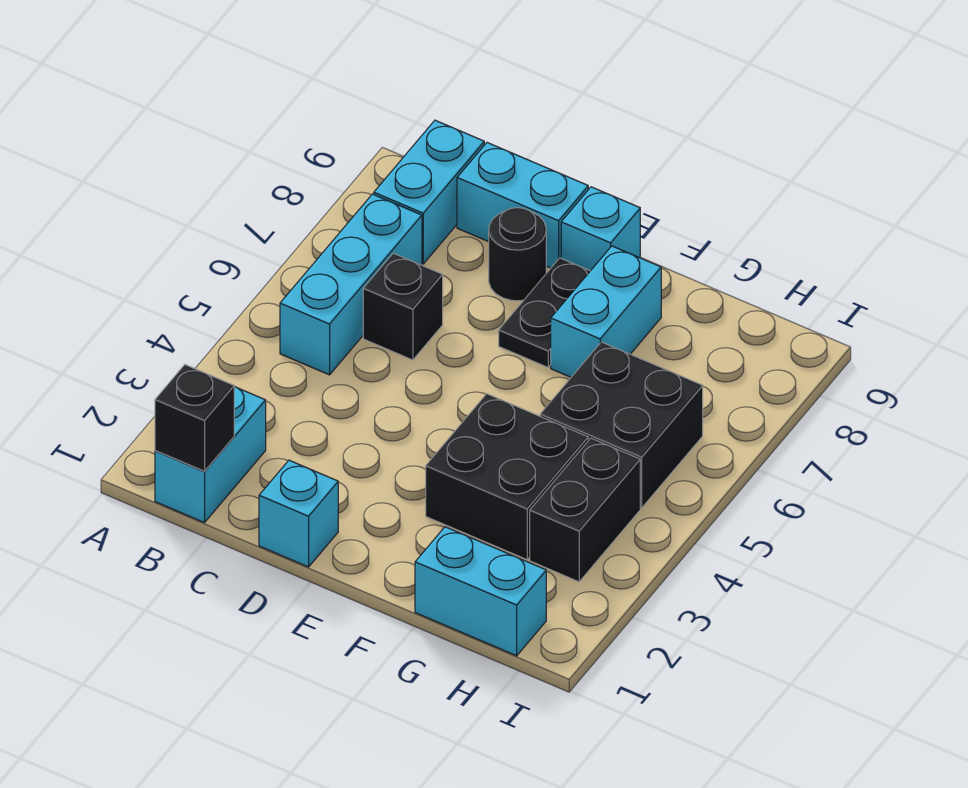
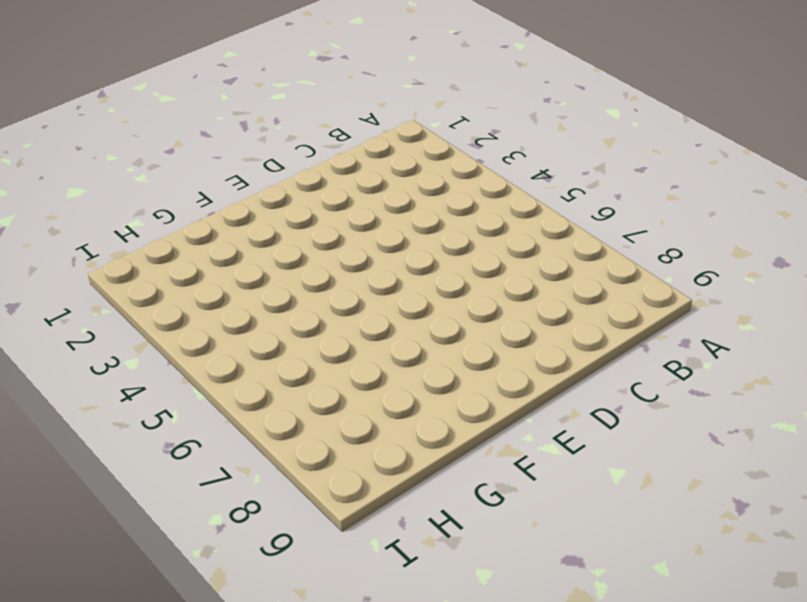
none -> cyan brick B1:B2 level 1
none -> cyan brick B5:B7 level 1
none -> cyan brick B8:B9 level 1

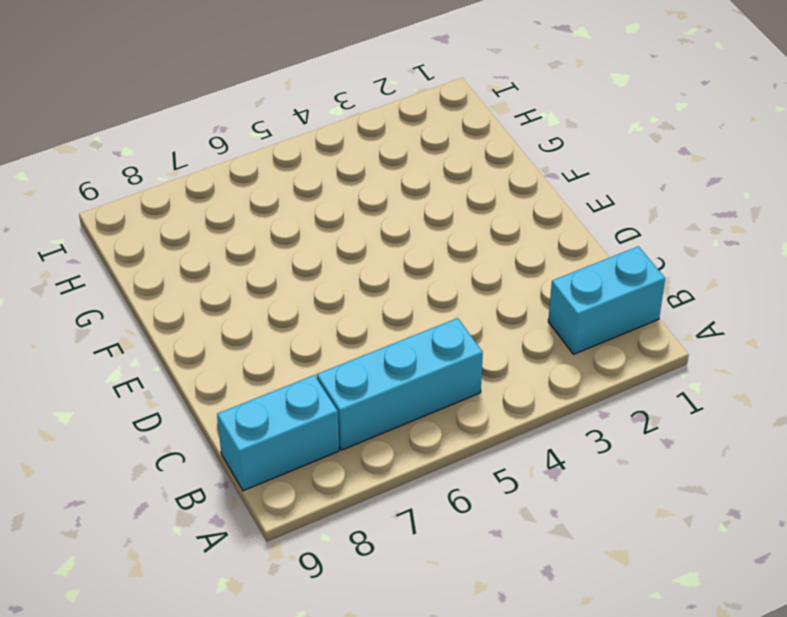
none -> black brick C6 level 1
none -> cyan brick C9:D9 level 1
none -> cyan brick D1 level 1

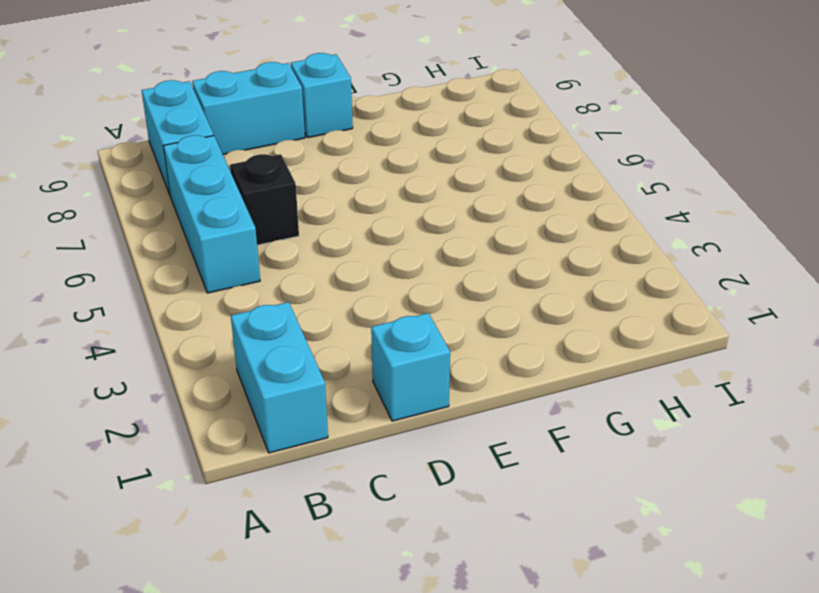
none -> black round brick D8 level 1
none -> black plate E7:E8 level 1
none -> black brick F3:G4 level 1

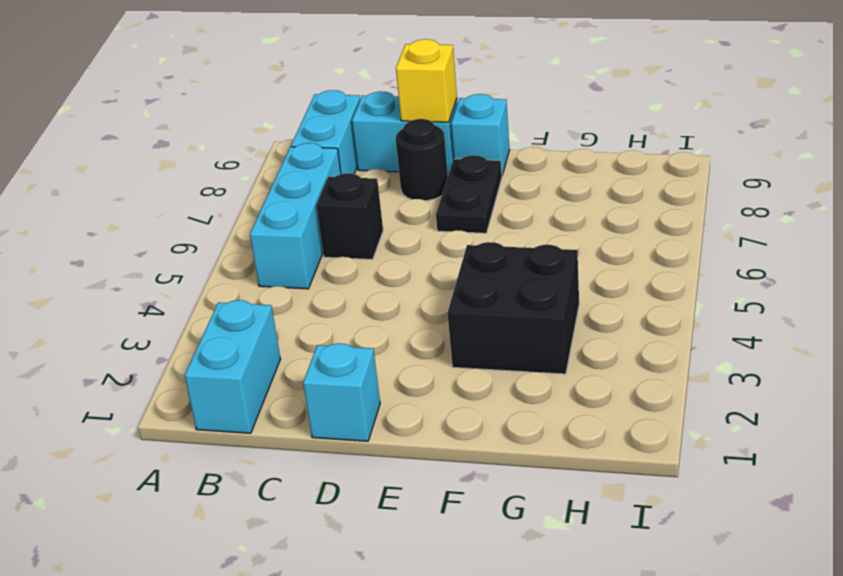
yellow brick D9 level 2 -> none
none -> cyan brick F7:F8 level 1
none -> cyan brick G1:H1 level 1
none -> black brick G5:H6 level 1

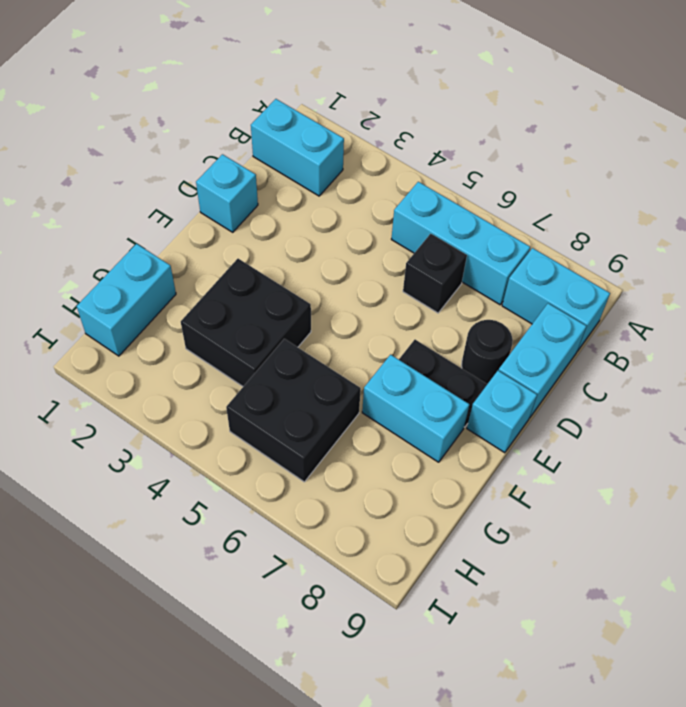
none -> black brick H3:H4 level 1
none -> black brick B1 level 2

